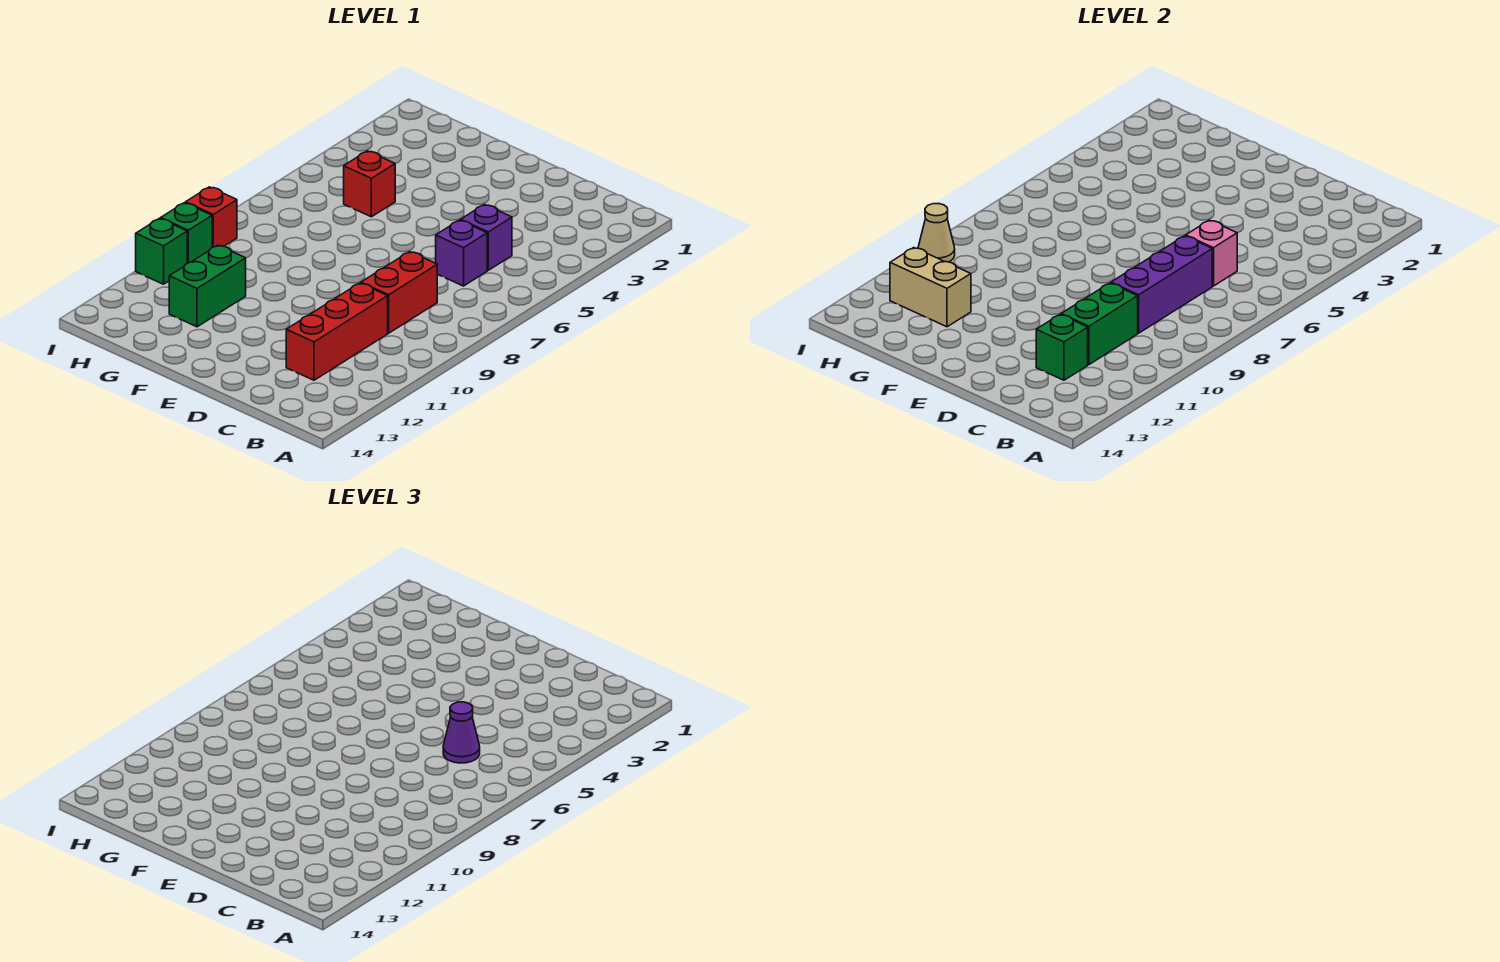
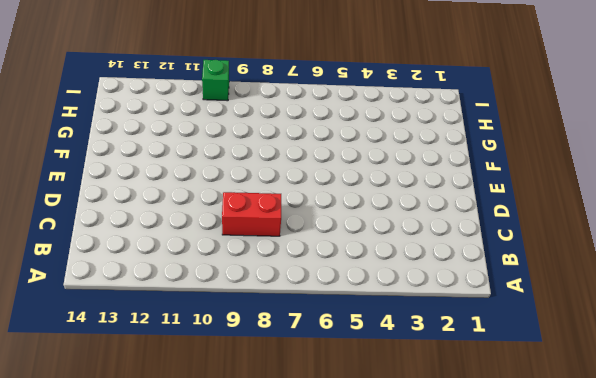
none -> purple brick C5 level 1
none -> purple brick C6 level 1
none -> red brick C10:C12 level 1

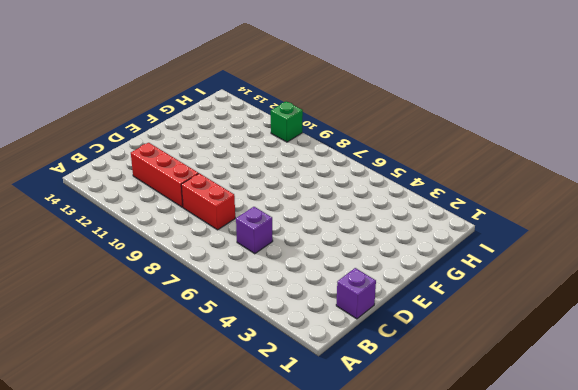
purple brick C1 level 1 -> purple brick C5 level 1
none -> red brick G5 level 1
none -> green brick G11:G12 level 1
none -> red brick I9 level 1

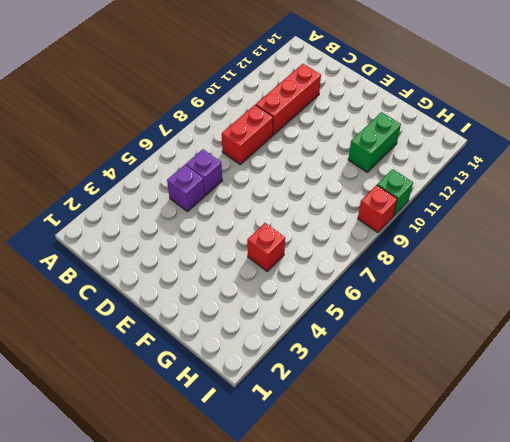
none -> green brick I11 level 1
none -> pink brick C6 level 2
none -> purple brick C7:C9 level 2

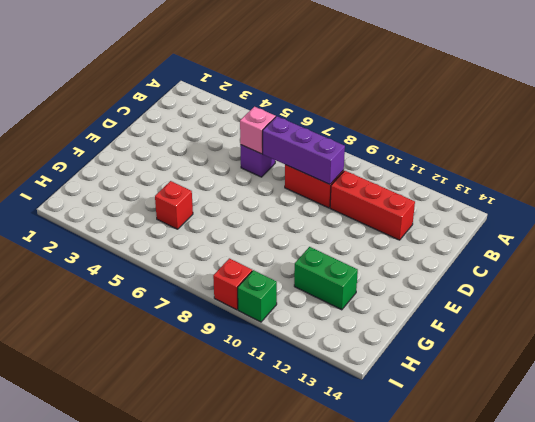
none -> purple brick C5 level 1
none -> green brick I11 level 1
none -> green brick C10:C11 level 2

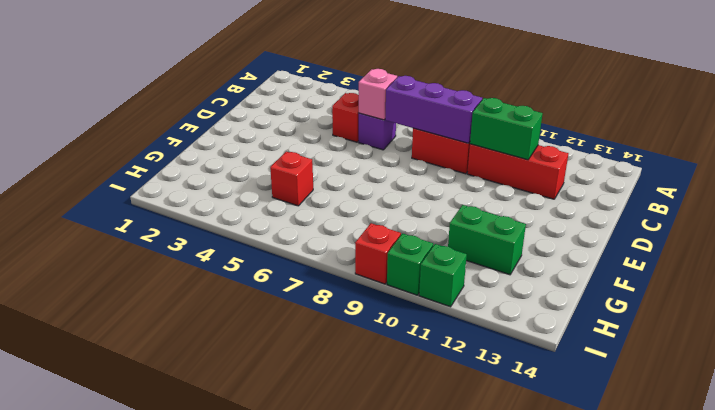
red brick C5 level 1 -> purple brick C5 level 1
none -> green brick C12 level 2
none -> tan brick G12:H12 level 2
none -> tan cone I10 level 2

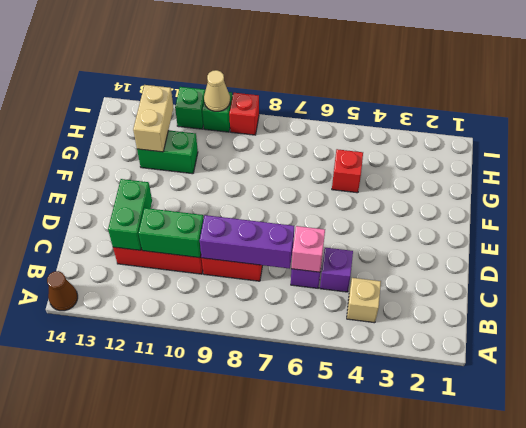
brown cone A14 level 1 -> none
tan brick B4 level 1 -> none
green brick C12:D12 level 2 -> green brick C12 level 2
none -> purple cone C6 level 3

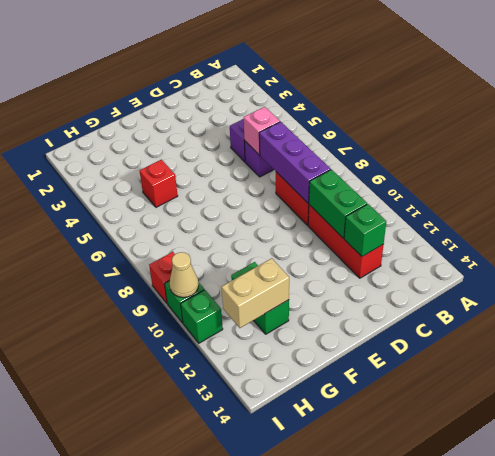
none -> purple cone C6 level 3

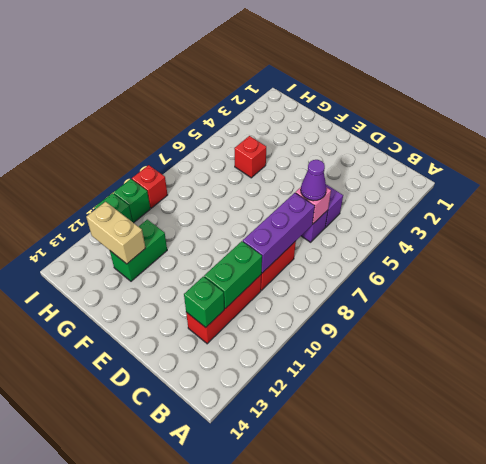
none -> tan cone I10 level 2

